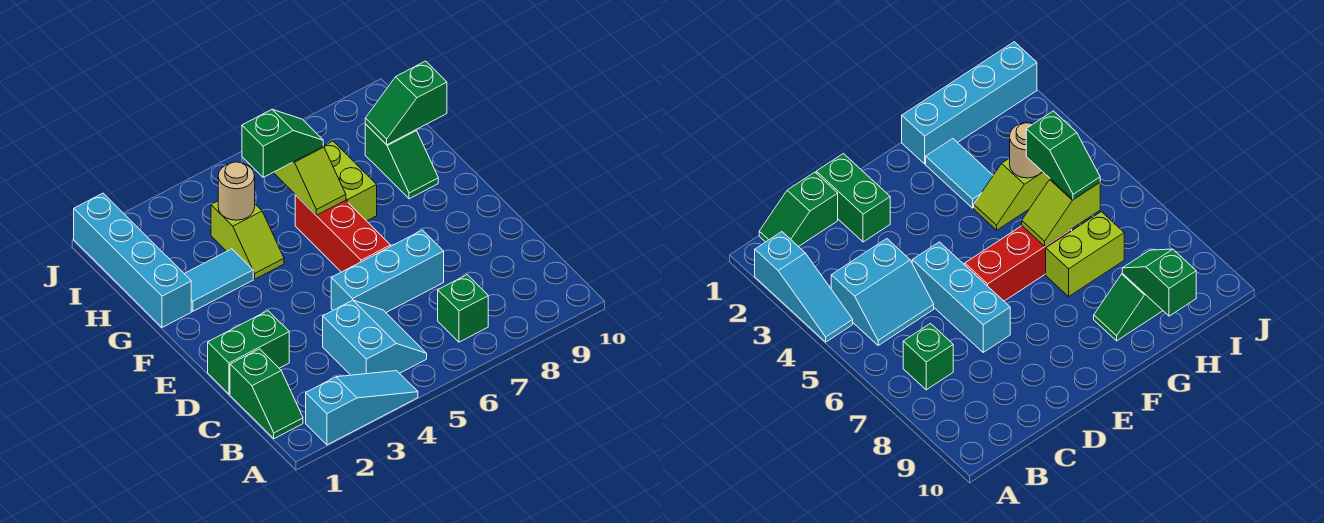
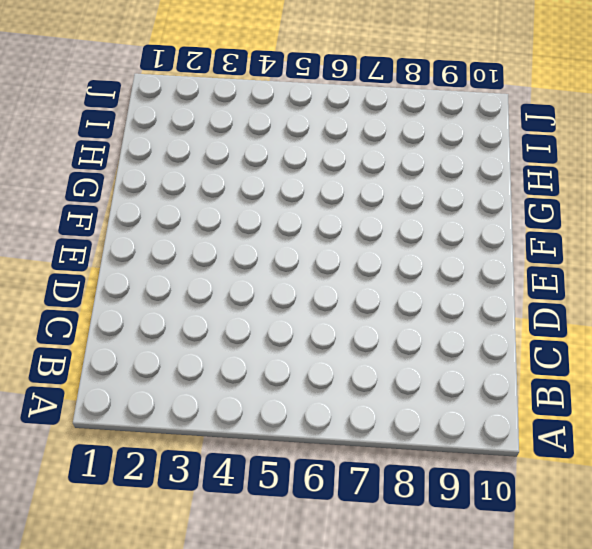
none -> cyan slope A2:A4 level 1 top 2
none -> green slope B1:C1 level 1 top C
none -> cyan slope B4:C5 level 1 top 4

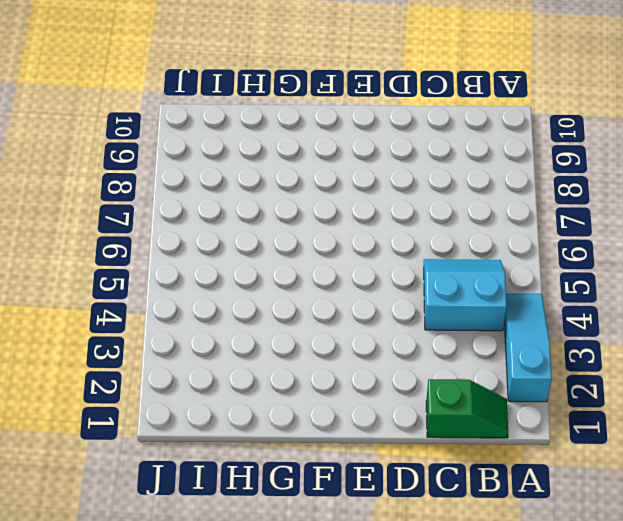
none -> green brick B7 level 1
none -> green brick D1:D2 level 1
none -> cyan brick D5:D7 level 1

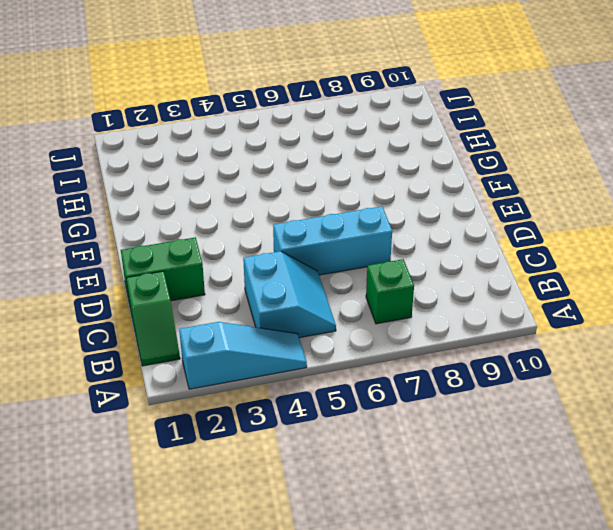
none -> red brick E6:G6 level 1
none -> cyan brick G1:J1 level 1
none -> cyan tile G2:G3 level 1

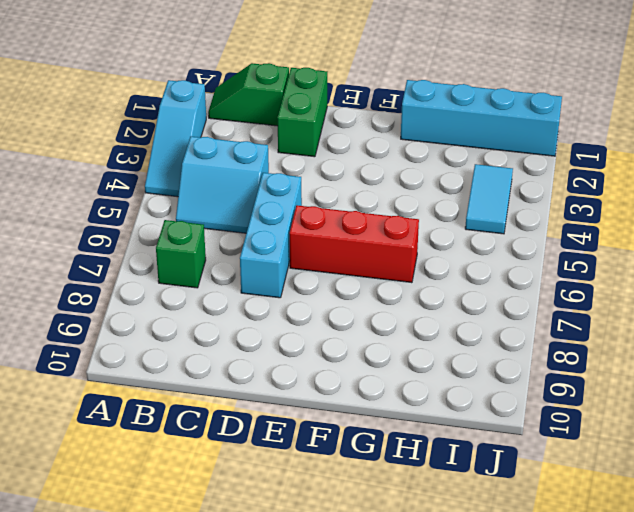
cyan tile I3:I4 level 1 -> cyan tile G2:G3 level 1
none -> lime slope G4:H4 level 1 top H
none -> lime brick G7:H7 level 1
none -> green slope G9:H9 level 1 top H

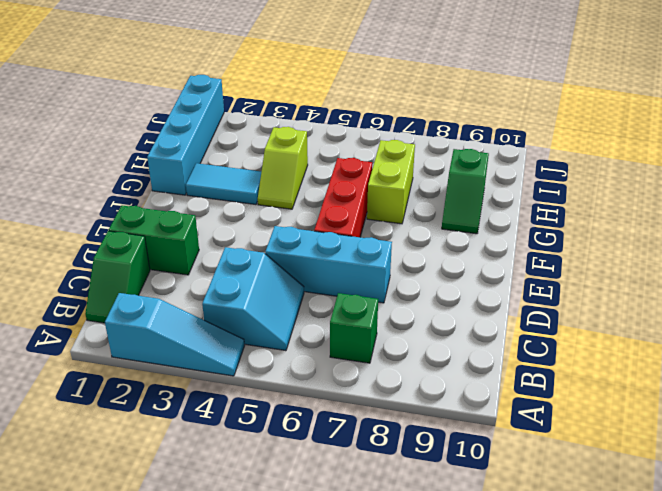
none -> lime slope G6:H6 level 2 top H
none -> tan round brick H4 level 2
none -> green slope H9:H10 level 2 top 10

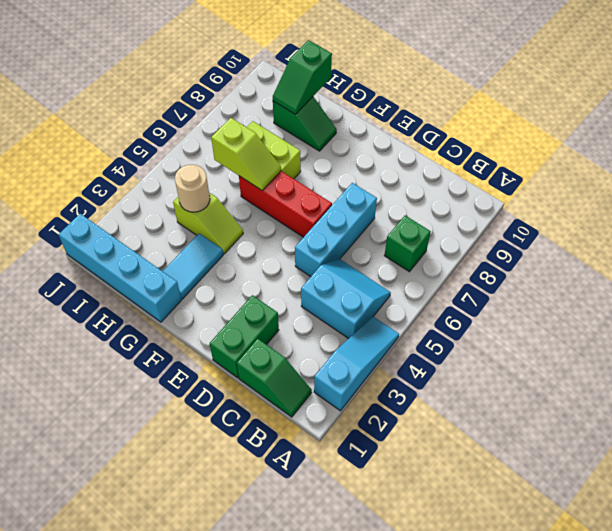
none -> green slope H5:H6 level 3 top 5

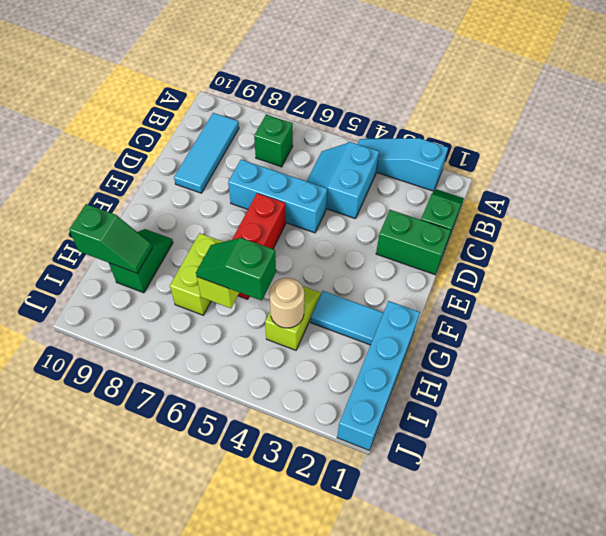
cyan tile B9:D9 level 1 -> none

